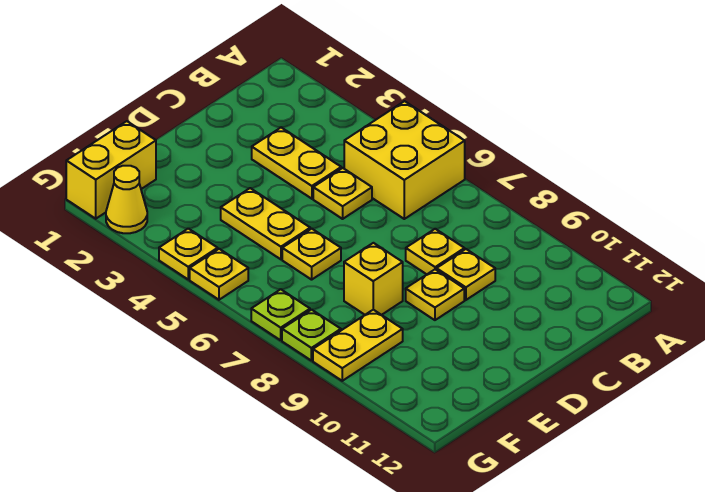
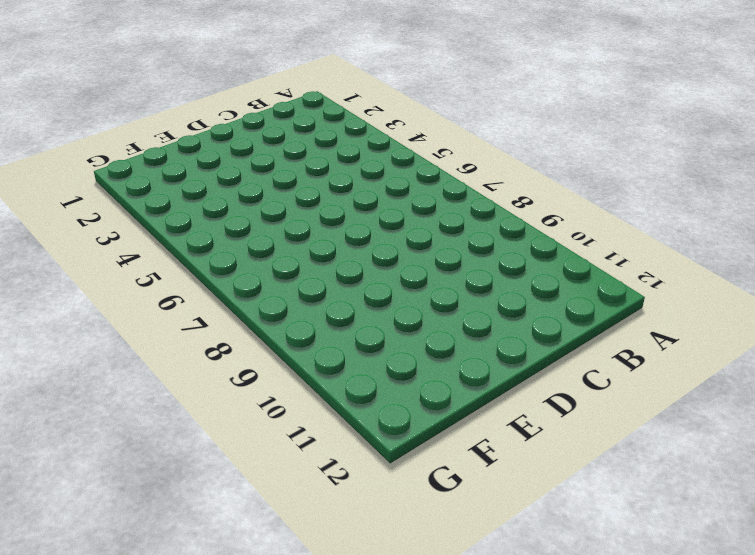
none -> yellow brick A5:B6 level 1
none -> yellow plate C3:C4 level 1
none -> yellow plate C5 level 1

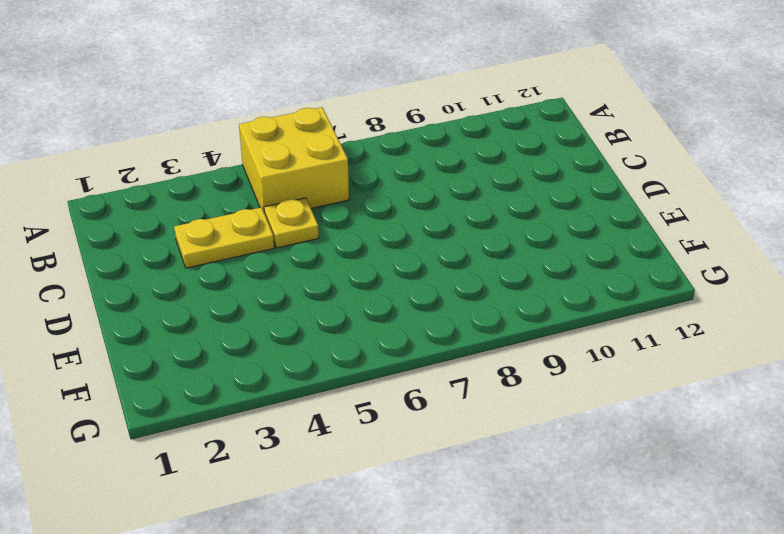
none -> yellow plate C8 level 1
none -> yellow plate C9 level 1
none -> yellow plate D9 level 1

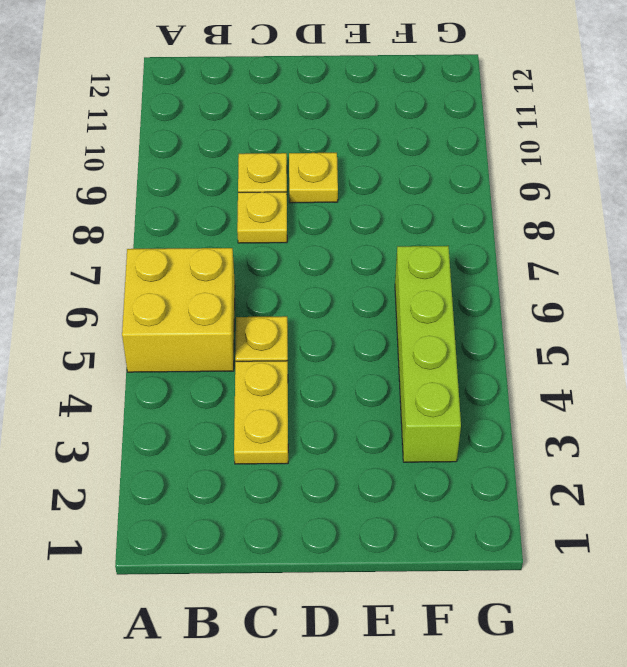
lime brick F3:F6 level 1 -> none
none -> yellow plate E4:E5 level 1
none -> yellow plate E6 level 1
none -> yellow brick E8 level 1

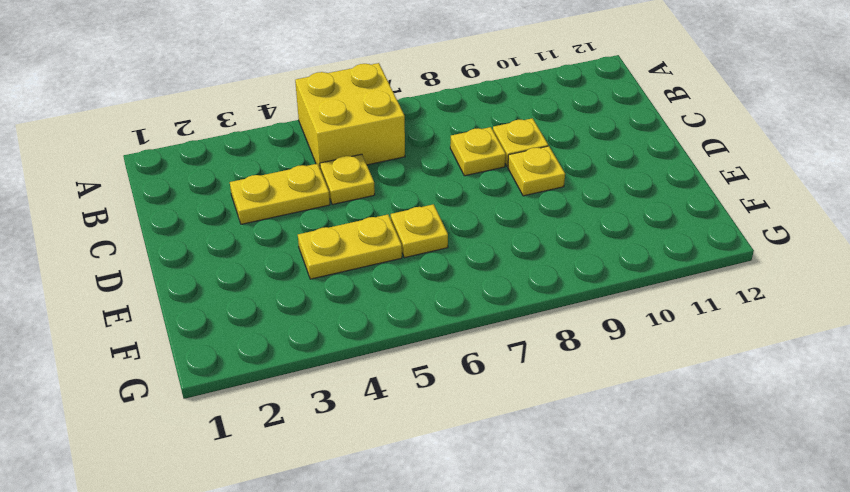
none -> yellow brick E8 level 1
none -> yellow brick F1:G1 level 1
none -> yellow plate F9:G9 level 1

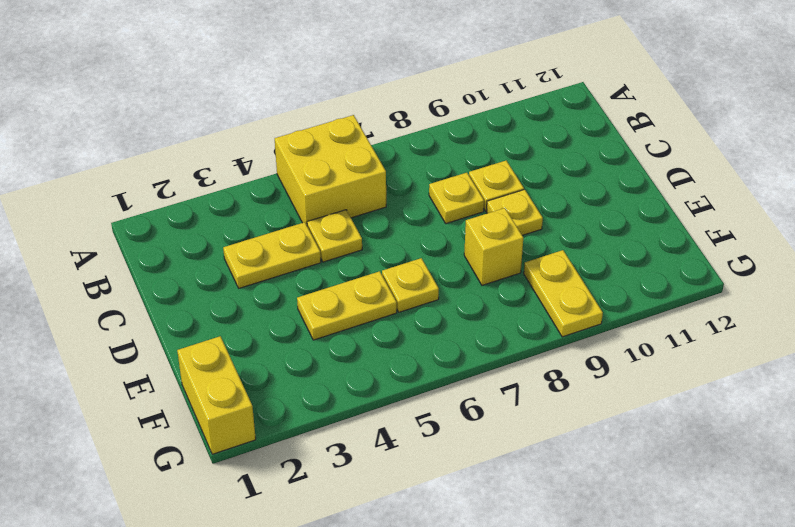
none -> yellow cone G2 level 1
none -> yellow plate G4 level 1
none -> yellow plate G5 level 1

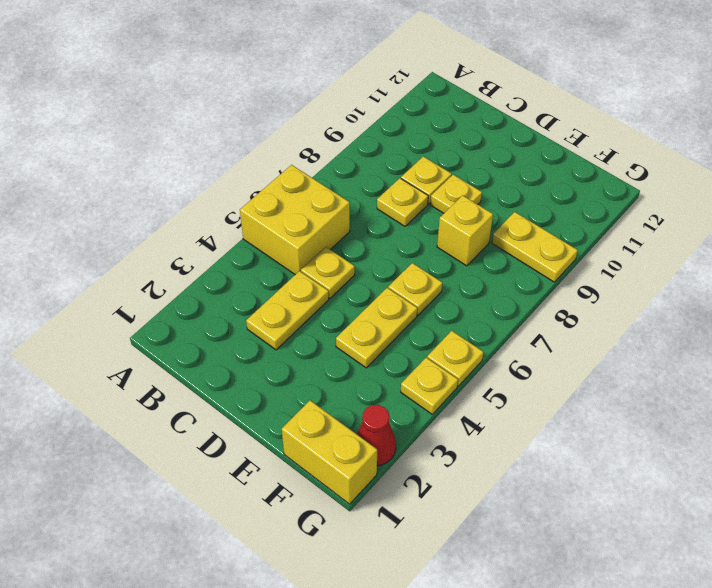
red cone G2 level 1 -> yellow cone G2 level 1
none -> lime plate G7 level 1
none -> lime plate G8 level 1

